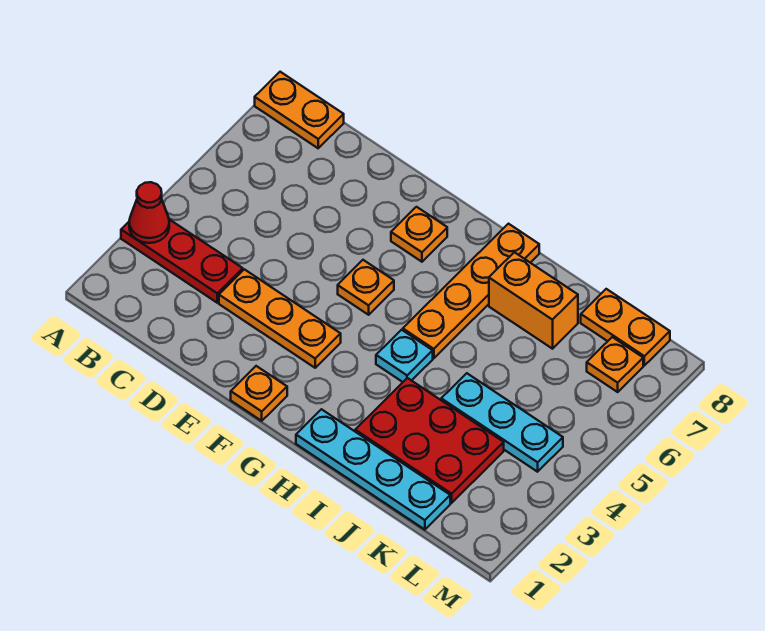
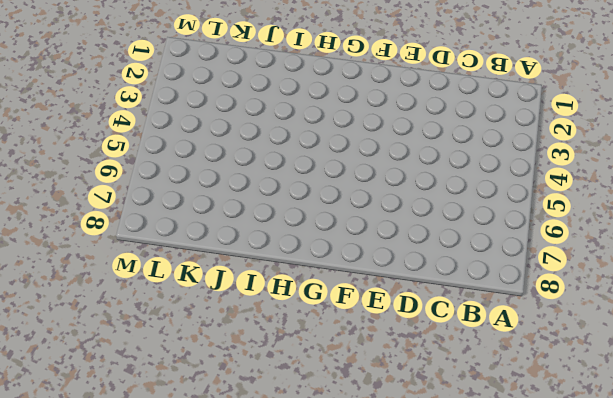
none -> red plate A3:C3 level 1
none -> orange plate A8:B8 level 1
none -> orange plate D3:F3 level 1

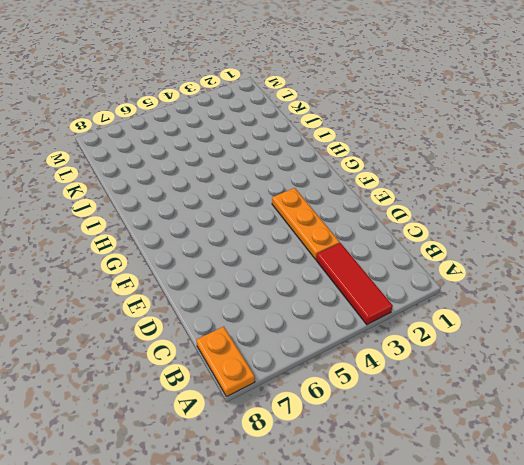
red tile A3:C3 level 1 -> red plate A3:C3 level 1
none -> orange plate F1 level 1
none -> orange plate F5 level 1
none -> orange plate F7 level 1

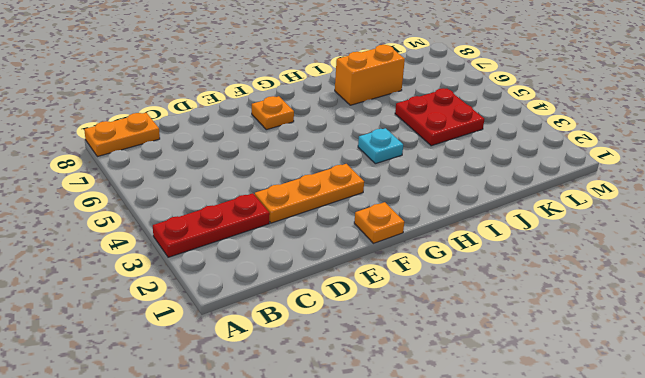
red plate J4:K5 level 1 -> cyan plate J4:L4 level 1
none -> orange plate F5 level 1
none -> cyan plate H1:K1 level 1
none -> orange plate H5:H8 level 1

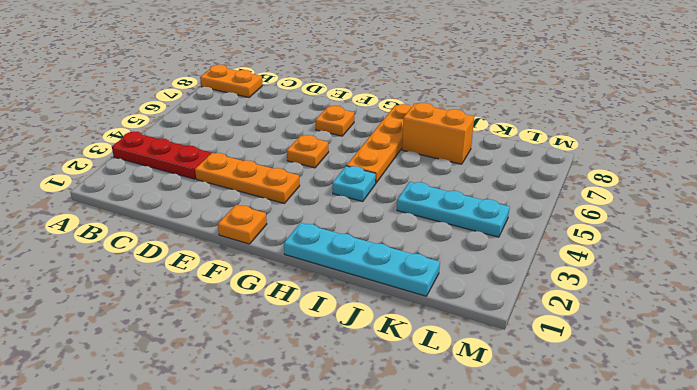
none -> red plate I2:K3 level 1
none -> orange plate K8:L8 level 1
none -> orange plate L7 level 1

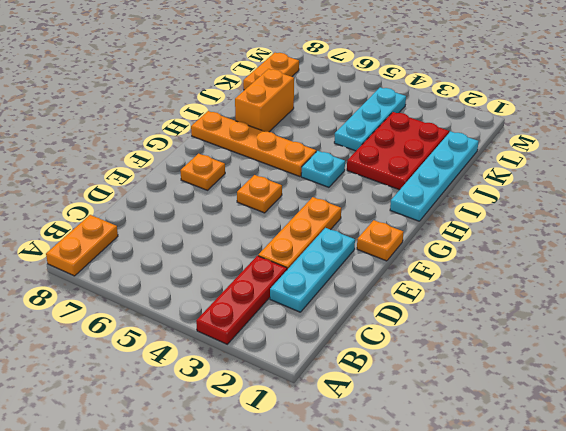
cyan plate C2:E2 level 1 -> none
none -> orange plate L7 level 1
none -> red cone A3 level 2

